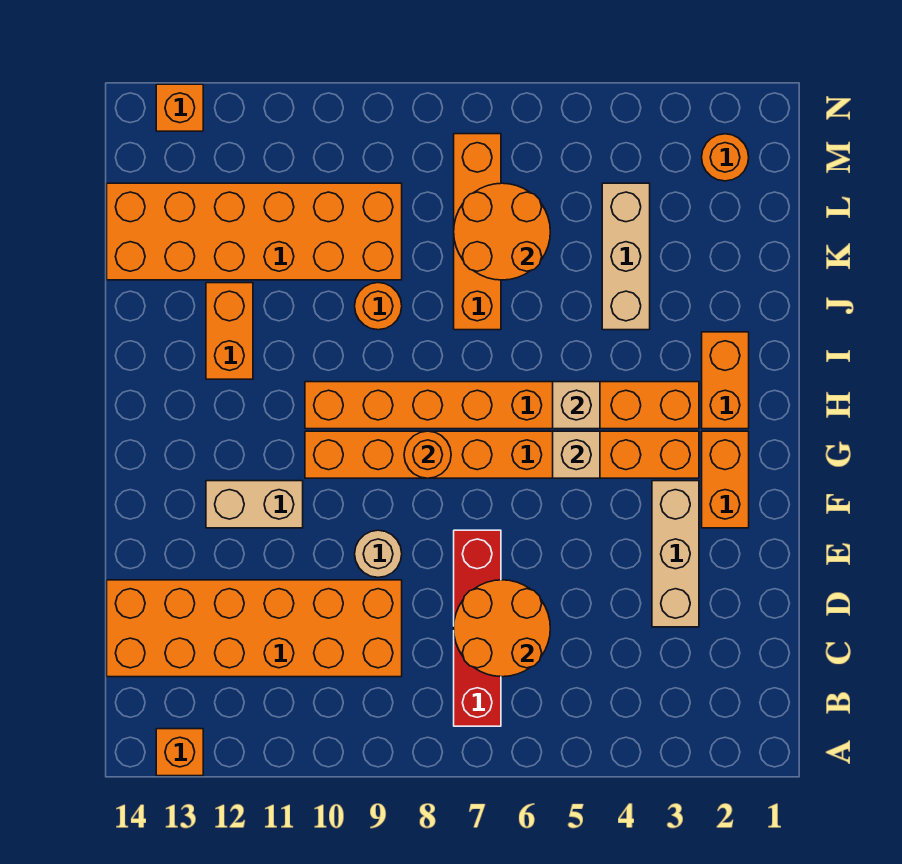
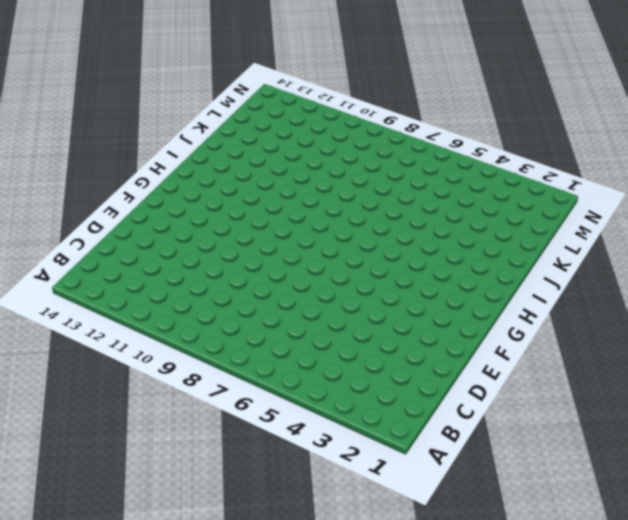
none -> orange brick A13 level 1
none -> red brick B7:E7 level 1
none -> orange brick C9:D14 level 1

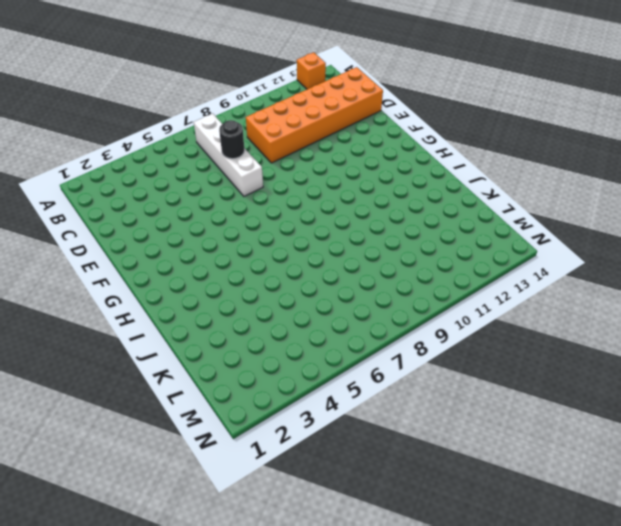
white brick B7:E7 level 1 -> red brick B7:E7 level 1
black round brick D7 level 2 -> orange round brick C6:D7 level 2
none -> tan brick D3:F3 level 1
none -> tan round brick E9 level 1
none -> orange brick F2:G2 level 1

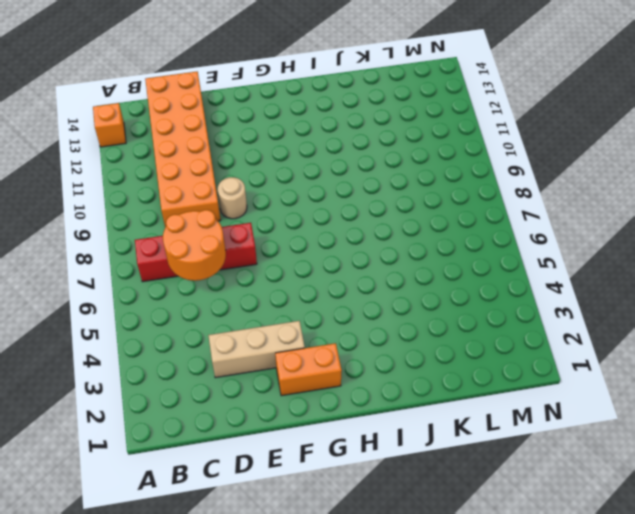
none -> tan brick F11:F12 level 1
none -> orange brick G3:G10 level 1
none -> orange brick H2:I2 level 1

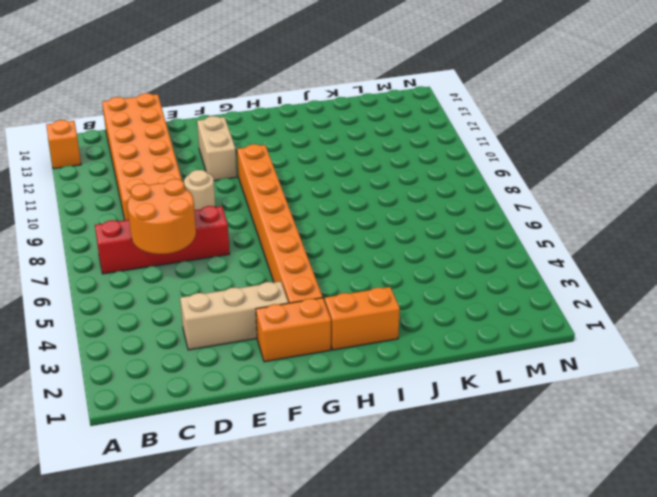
none -> orange brick H3:H10 level 1
none -> orange brick I12:J12 level 1
none -> tan brick J4:L4 level 1

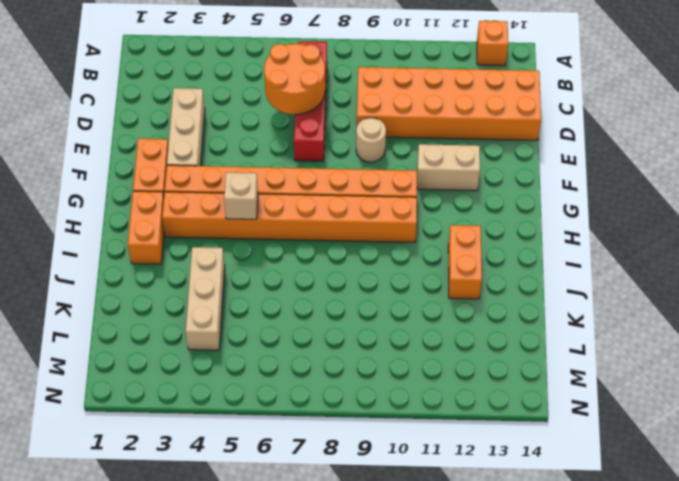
none -> orange brick J7:M7 level 1
none -> orange round brick J9 level 1
none -> orange brick K9:L14 level 1

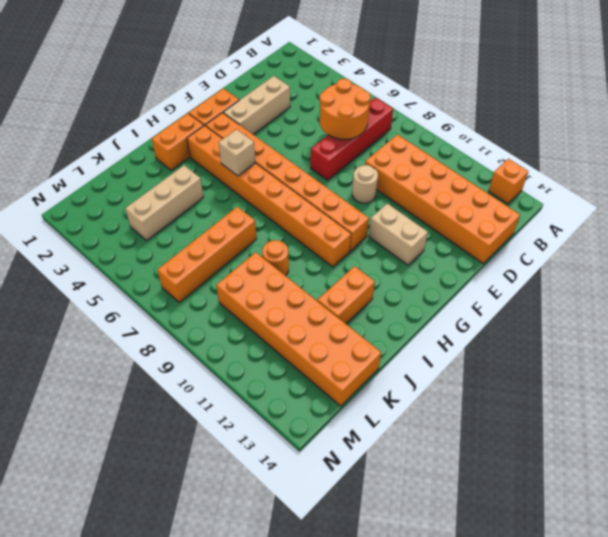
none -> orange round brick M2 level 1
none -> orange brick N13 level 1
none -> tan brick G5 level 2

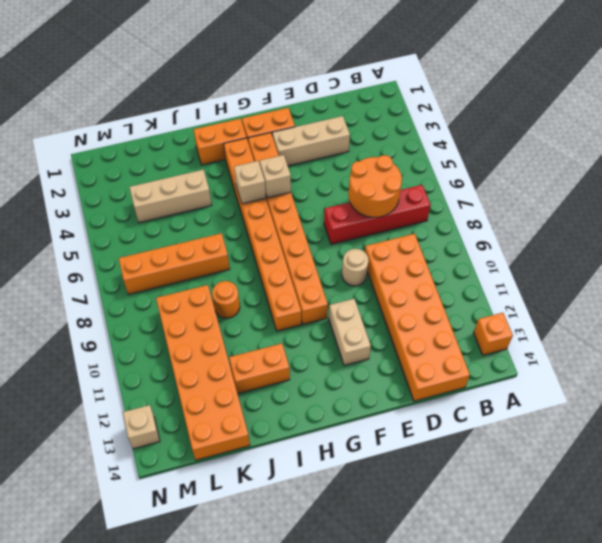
tan brick N13 level 1 -> orange brick N13 level 1
none -> orange round brick M2 level 1
none -> orange round brick G8 level 2
none -> orange round brick K6:L7 level 2

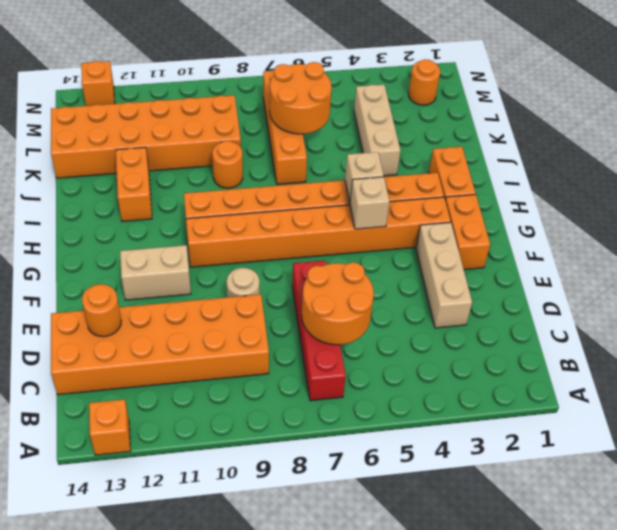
orange round brick D13 level 2 -> orange round brick G8 level 2

